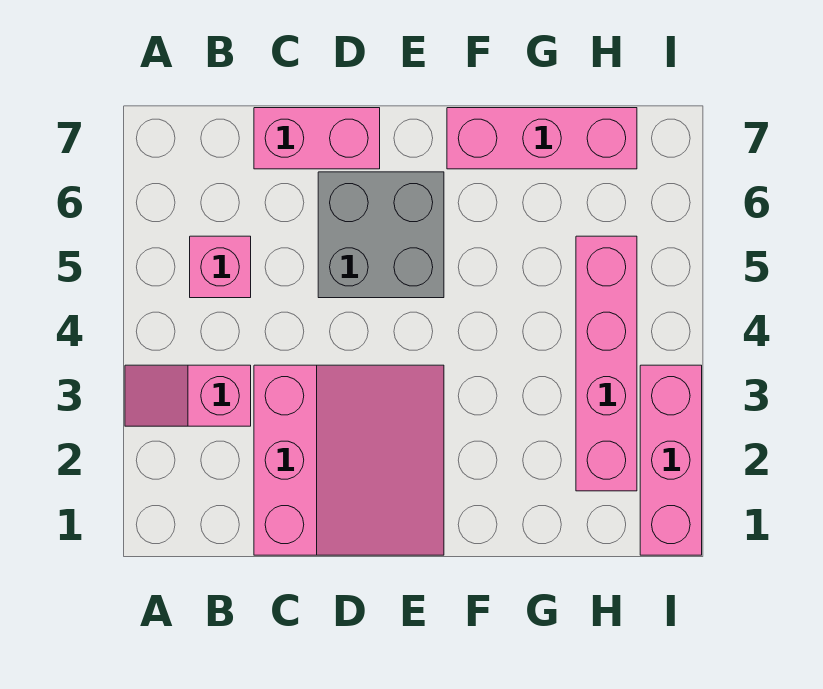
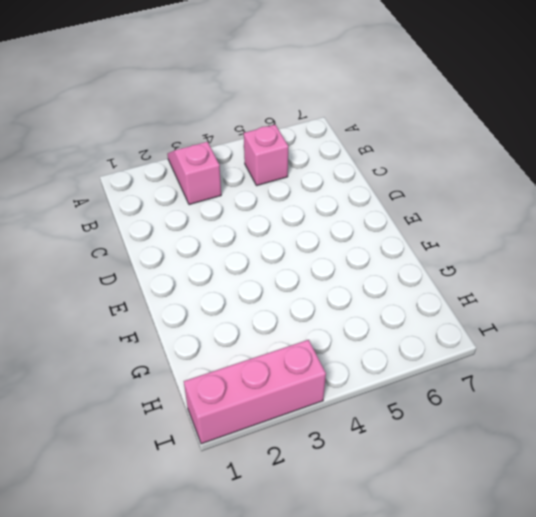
none -> pink slope C1:E3 level 1 top C
none -> pink brick C7:D7 level 1

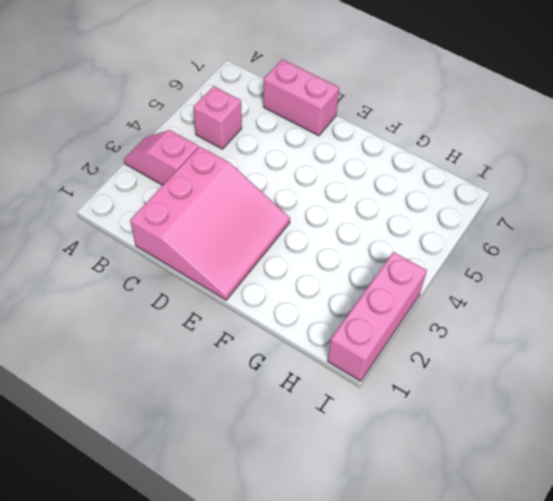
none -> grey brick D5:E6 level 1
none -> pink brick F7:H7 level 1

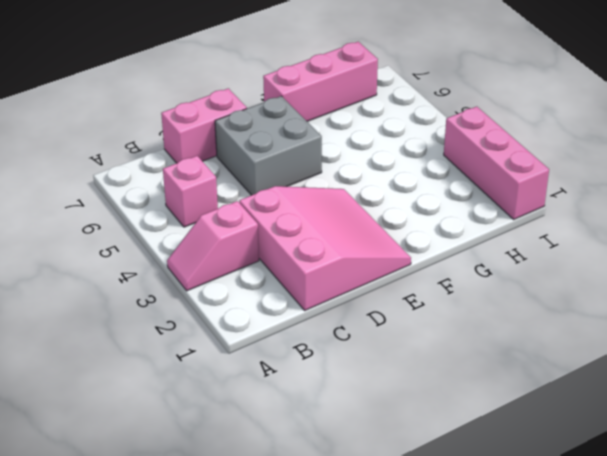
none -> pink brick H2:H5 level 1

